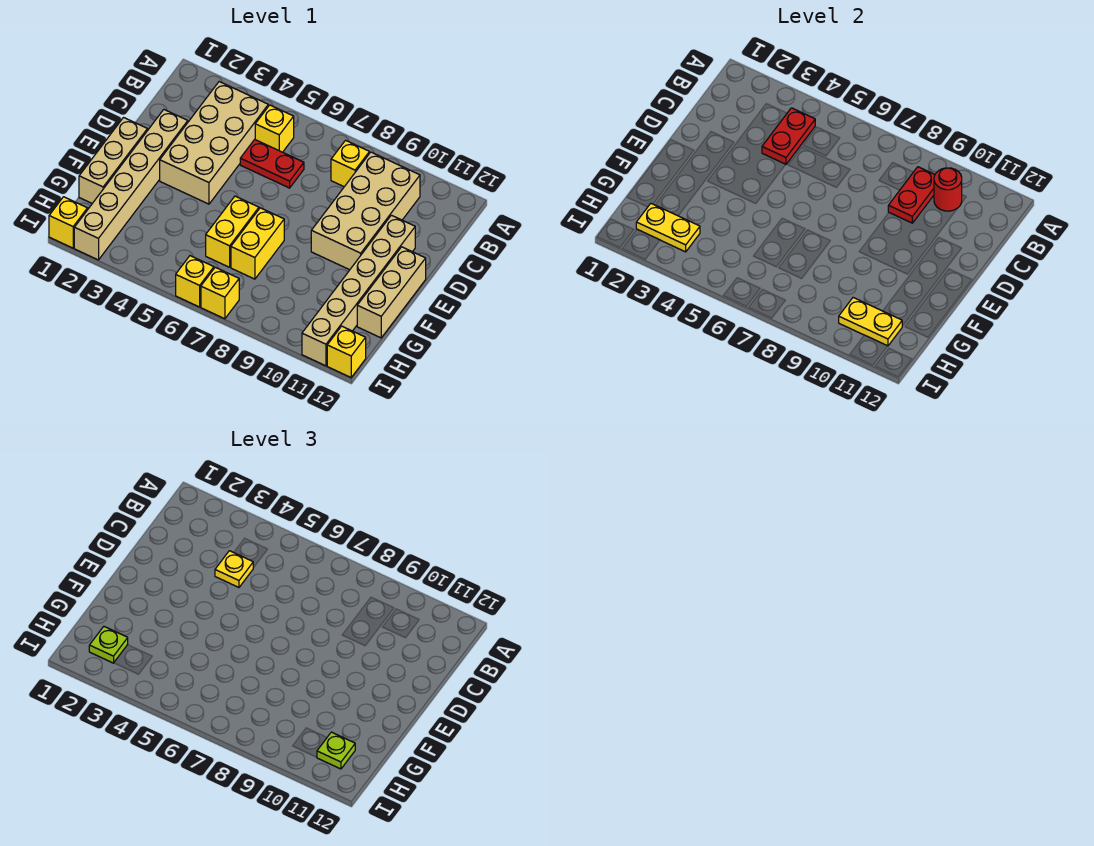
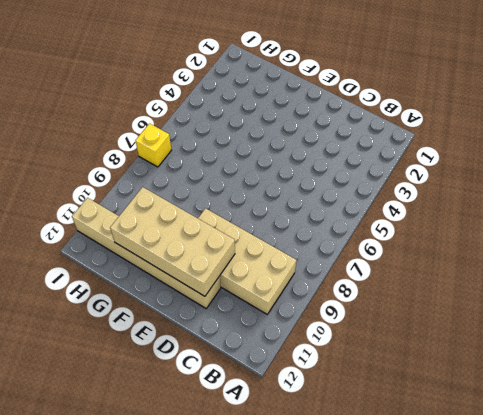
tan brick D10:G11 level 2 -> tan brick B3:E4 level 1
none -> yellow brick B5 level 1
none -> yellow brick B8 level 1
none -> red plate C5:C6 level 1

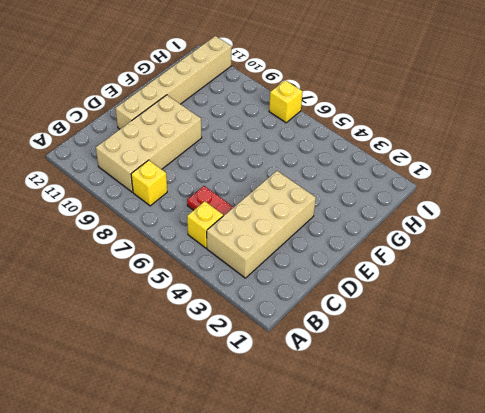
none -> tan brick D2:I2 level 1
none -> tan brick E1:G1 level 1
none -> tan brick E12:G12 level 1

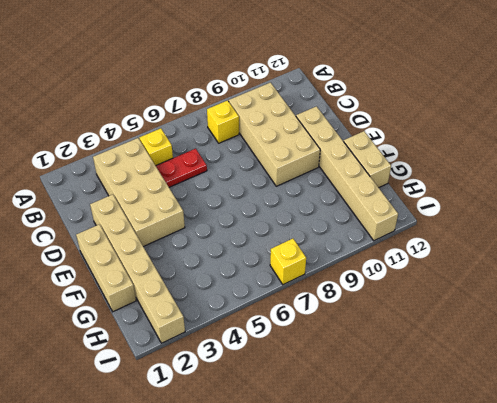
tan brick F12:G12 level 1 -> tan brick E12:G12 level 1
none -> yellow brick F6:G6 level 1
none -> yellow brick F7:G7 level 1
none -> yellow brick I1 level 1

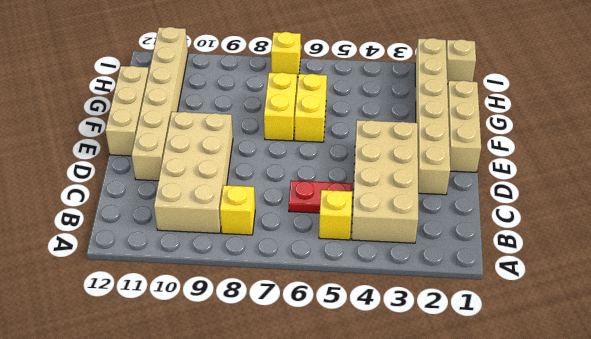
tan brick I1 level 1 -> yellow brick I1 level 1
none -> yellow brick I6 level 1
none -> yellow brick I12 level 1
none -> red plate B4:C4 level 2

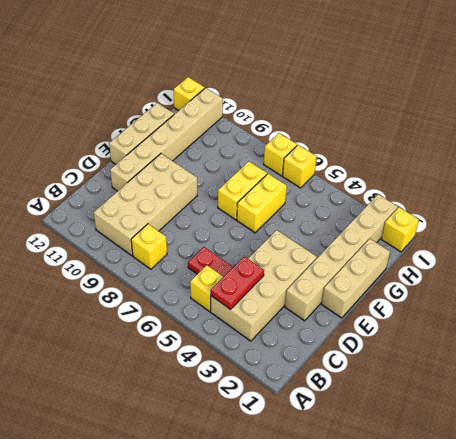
none -> red plate B9:C9 level 2
none -> red round brick B10 level 2
none -> yellow plate H2:H3 level 2

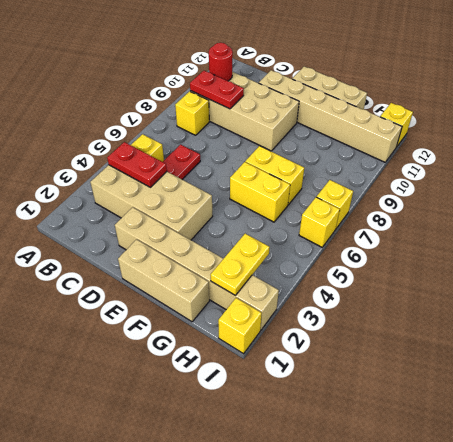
none -> yellow plate H10:H11 level 2
none -> yellow plate C4 level 3
none -> lime plate H2 level 3

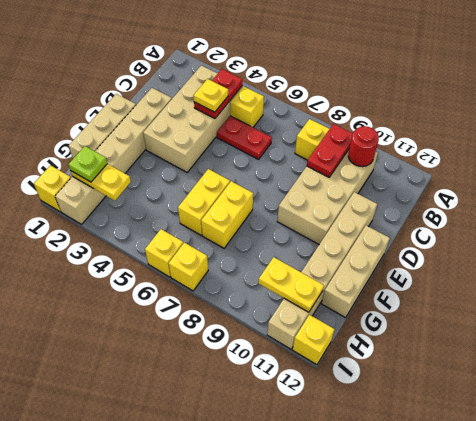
none -> lime plate H11 level 3

